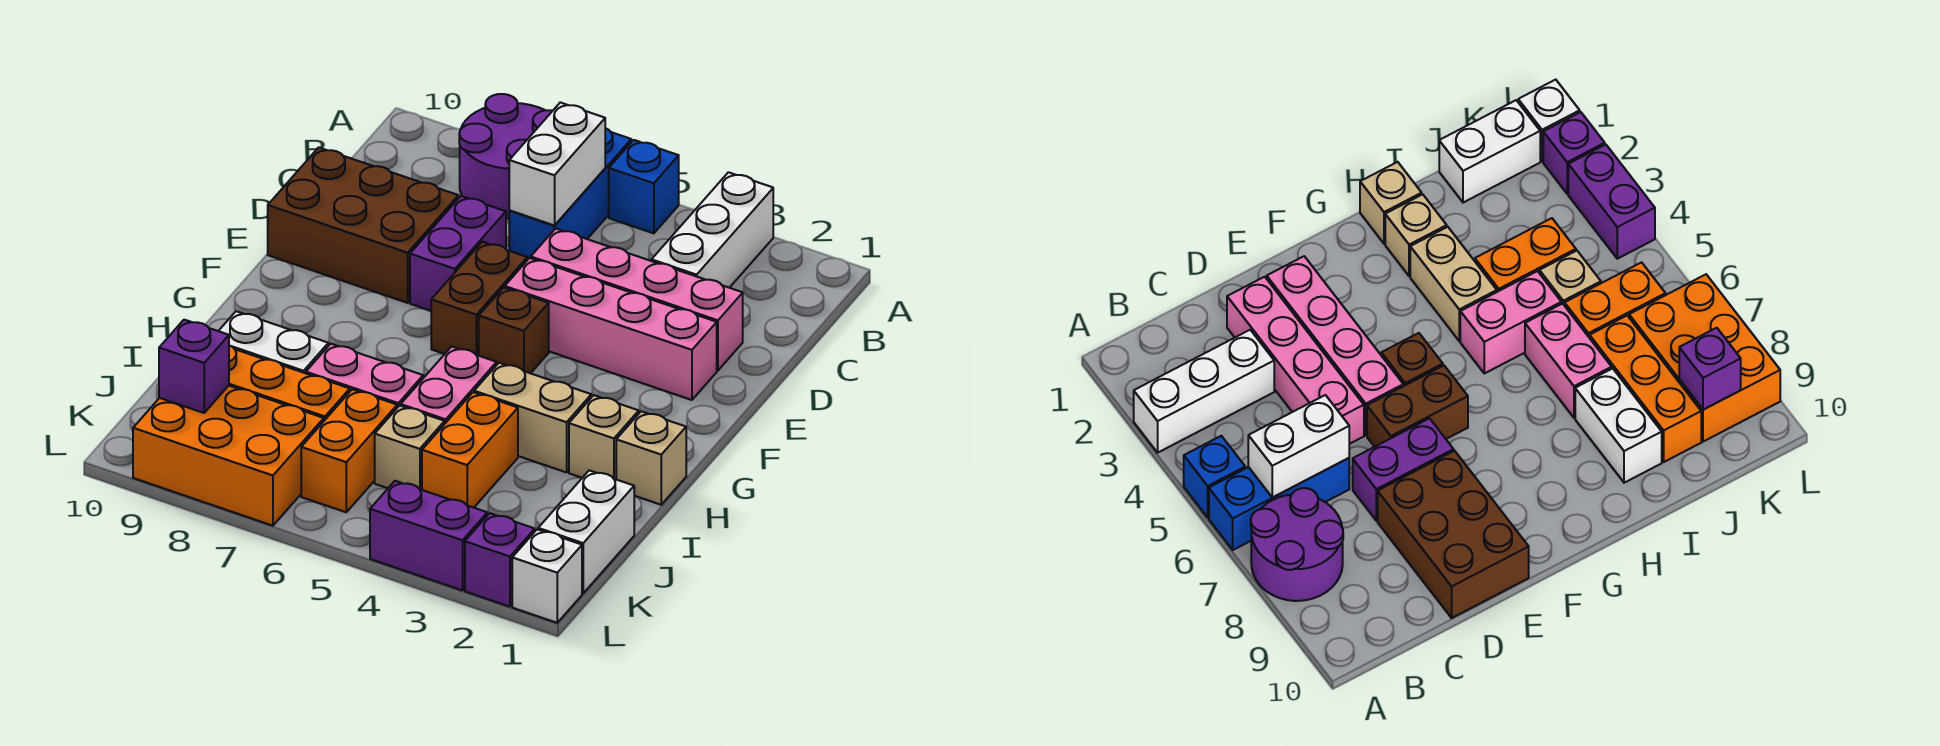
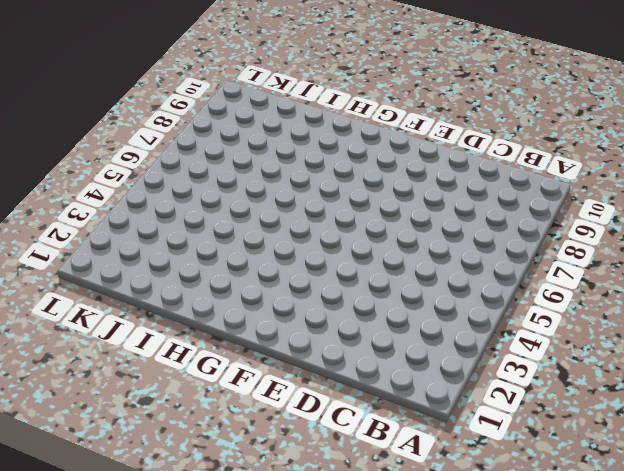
none -> white brick A3:C3 level 1
none -> blue brick A5 level 1
none -> blue brick A6:C6 level 1

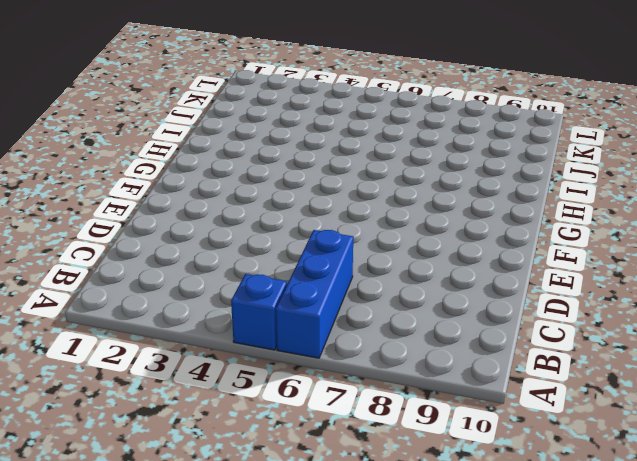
none -> white brick A3:C3 level 1
none -> purple round brick A7:B8 level 1
none -> pink brick D2:D5 level 1

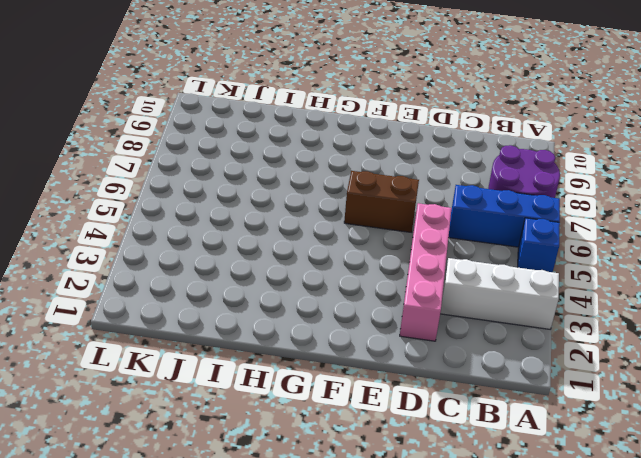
none -> purple brick D7:E7 level 1
none -> brown brick D8:E10 level 1
none -> pink brick E2:E5 level 1

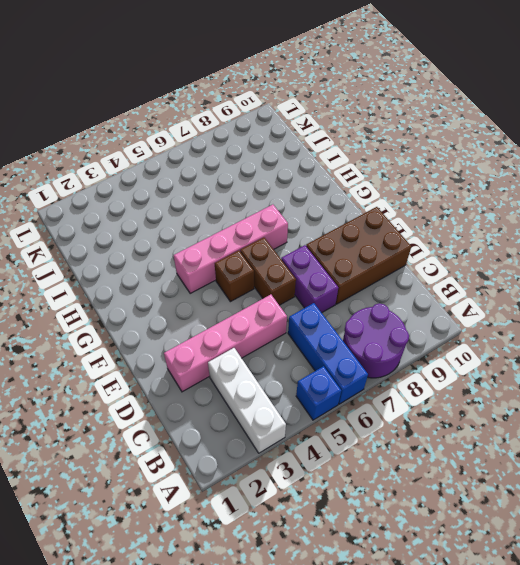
pink brick G4:G7 level 1 -> pink brick E2:E5 level 1
none -> tan brick H1 level 1
none -> tan brick H2 level 1
none -> tan brick H3:H4 level 1

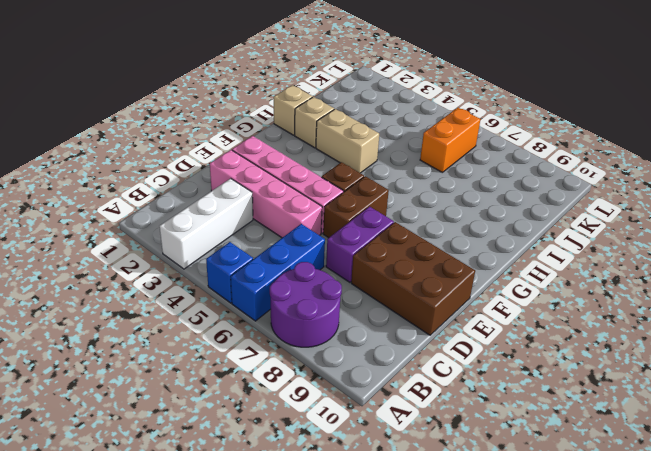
none -> pink brick H5:I5 level 1
none -> orange brick I4:J4 level 1
none -> pink brick I6:I7 level 1

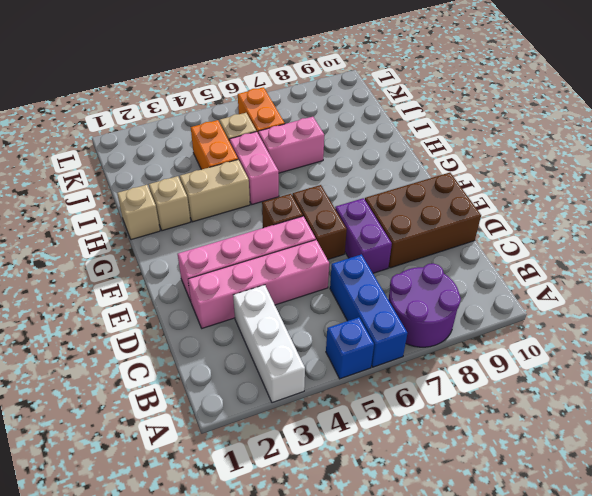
none -> white brick I8:I9 level 1
none -> white brick J1:K1 level 1
none -> orange brick J7:J9 level 1

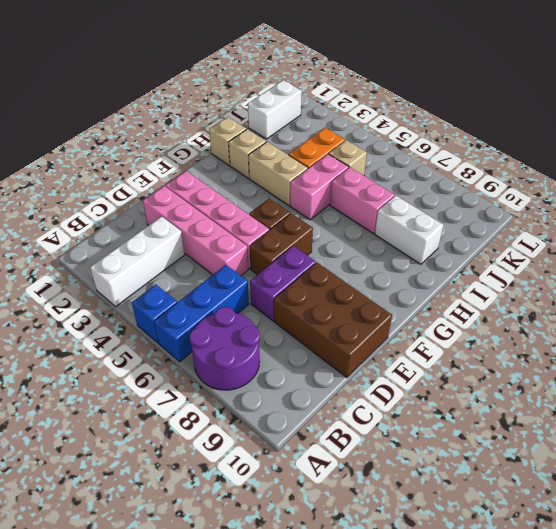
none -> orange brick J6:K6 level 1
none -> orange brick J7:J9 level 1
none -> orange brick K7:L9 level 1

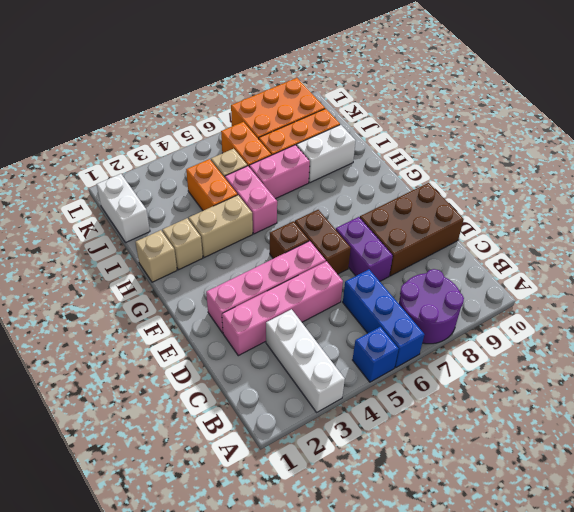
none -> white brick L1 level 1
none -> purple brick L2 level 1
none -> purple brick L3:L4 level 1

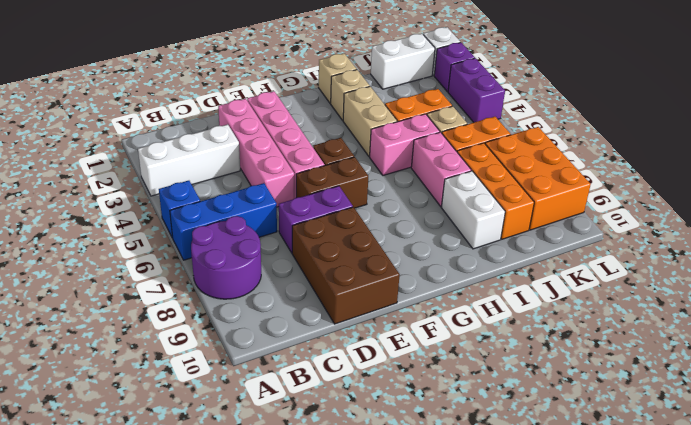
none -> white brick B6:C6 level 2
none -> purple brick K9 level 2

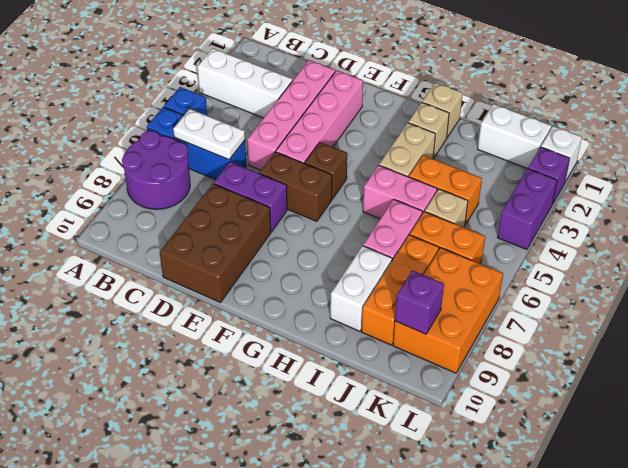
white plate B6:C6 level 2 -> white brick B6:C6 level 2

